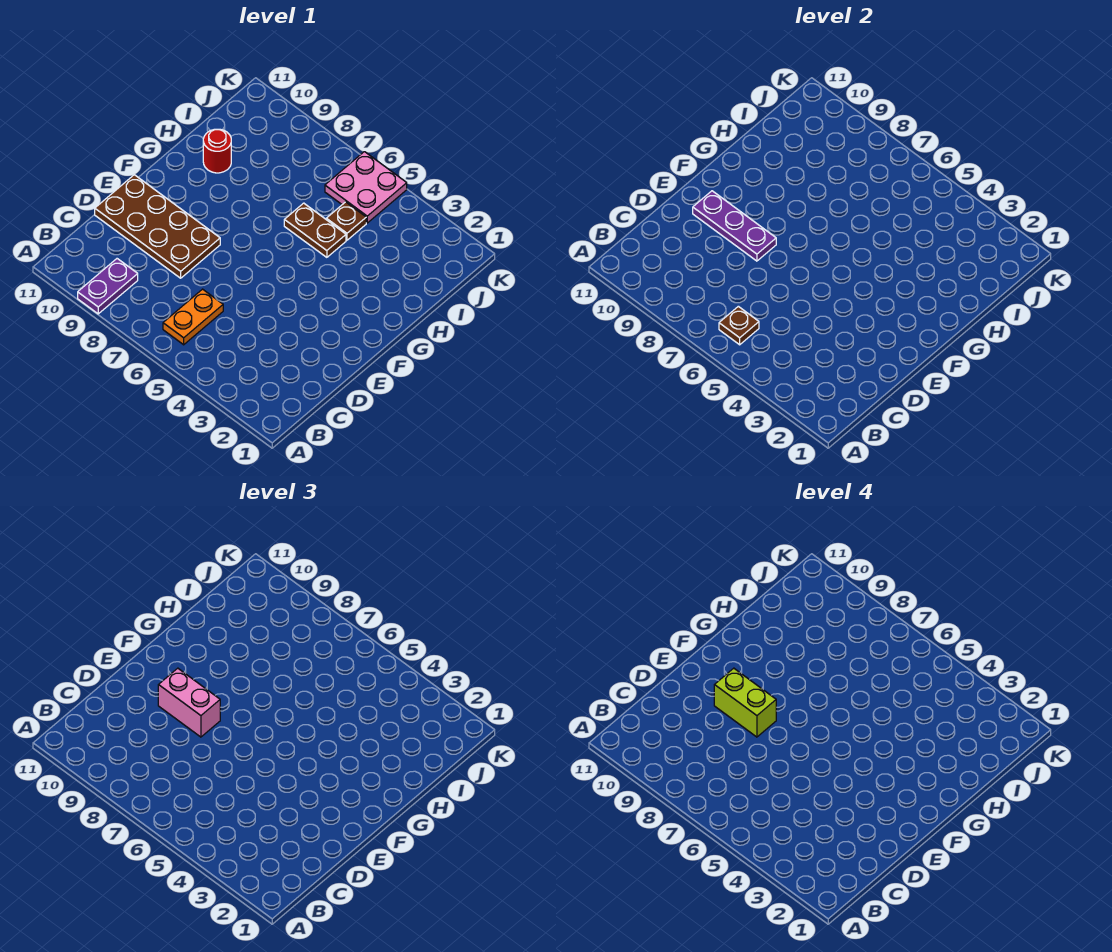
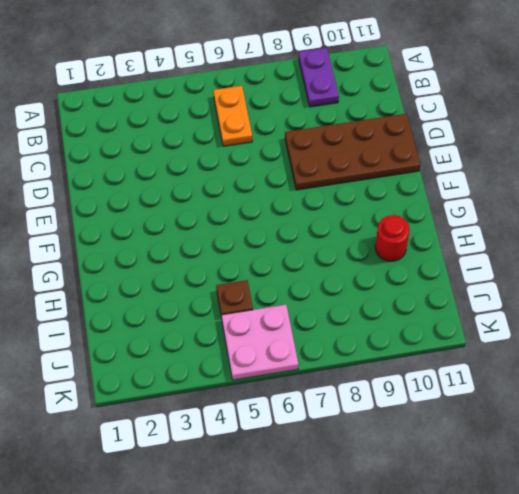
none -> brown plate H5:H6 level 1
none -> brown plate B6 level 2

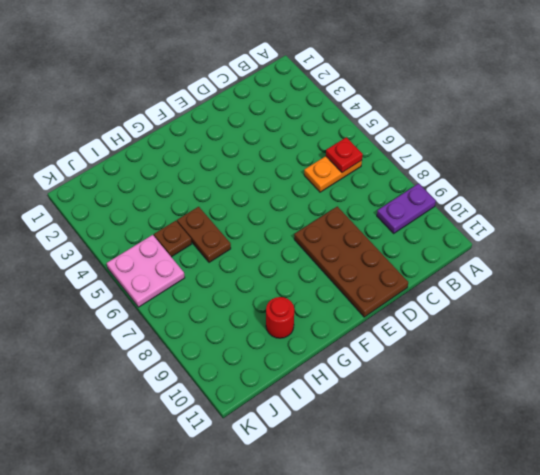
red plate B6 level 2 -> brown plate B6 level 2
none -> purple plate E8:E10 level 2
none -> pink brick E8:E9 level 3

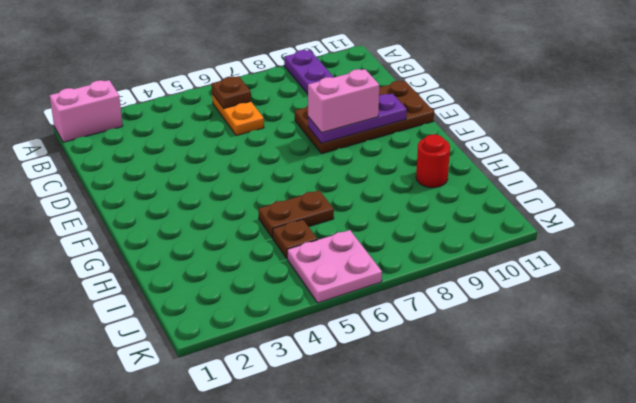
pink brick A1:A2 level 1 -> none
none -> lime brick E8:E9 level 4

